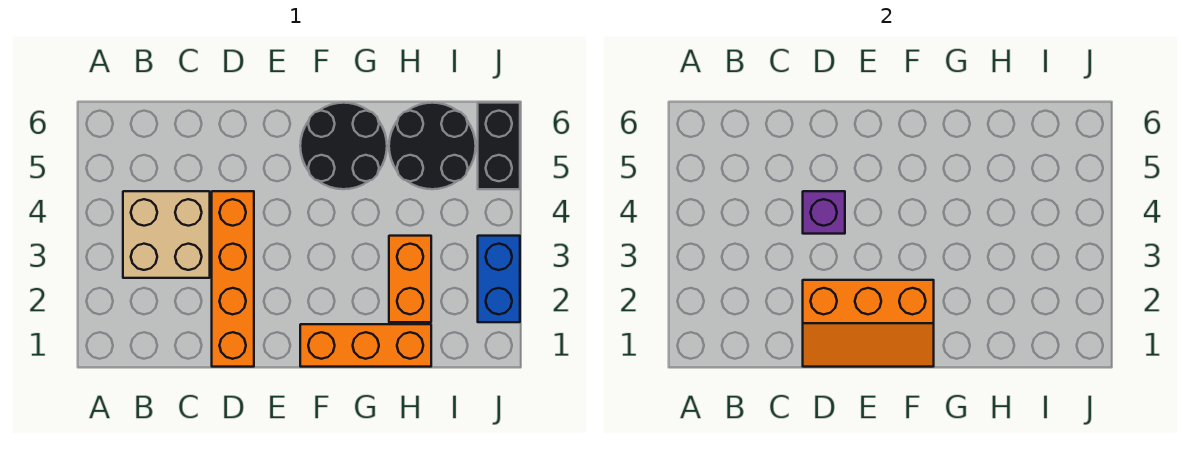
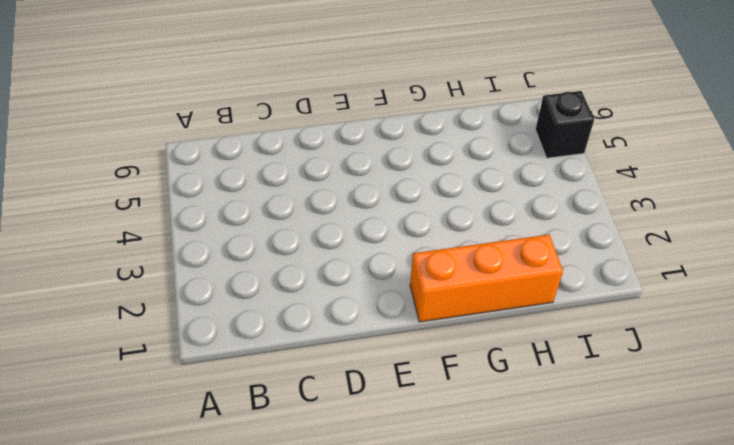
black brick J5 level 1 -> black brick J5:J6 level 1
none -> tan brick B3:C4 level 1
none -> orange brick D1:D4 level 1

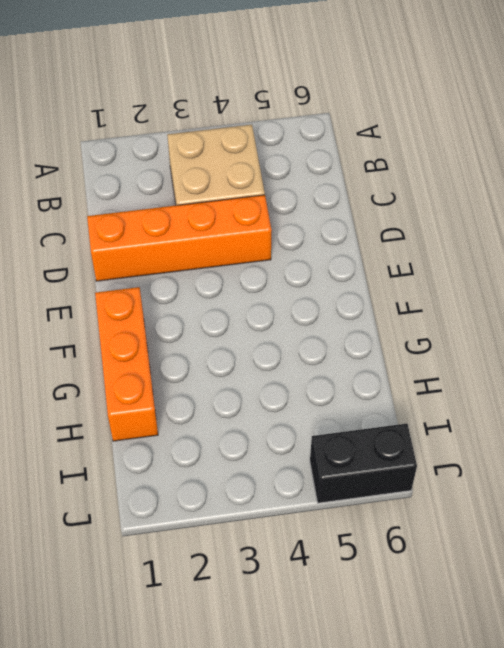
none -> black round brick F5:G6 level 1
none -> orange brick H2:H3 level 1

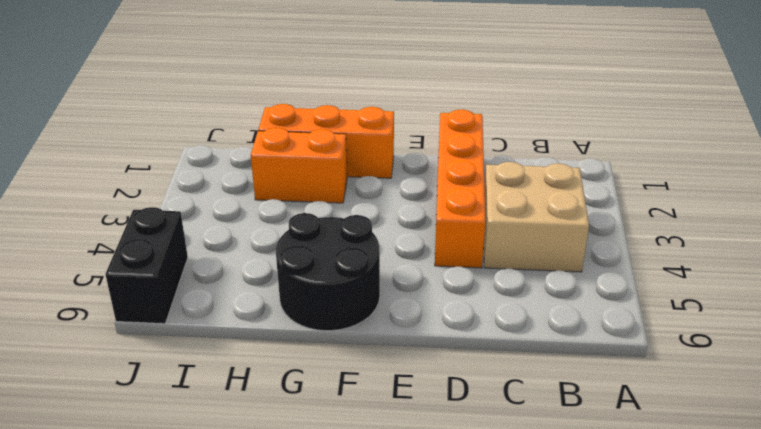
orange brick G2:H2 level 1 -> orange brick H2:H3 level 1
none -> black round brick H5:I6 level 1
none -> blue brick J2:J3 level 1

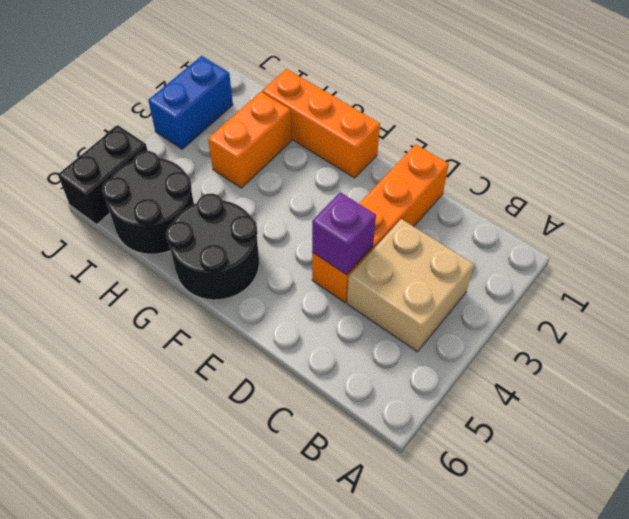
none -> orange slope D1:F2 level 2 top 2

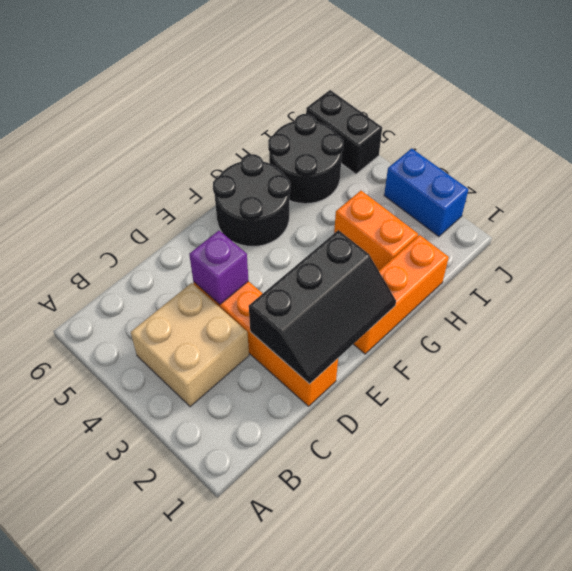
black slope D1:F2 level 2 top 2 -> orange slope D1:F2 level 2 top 2

